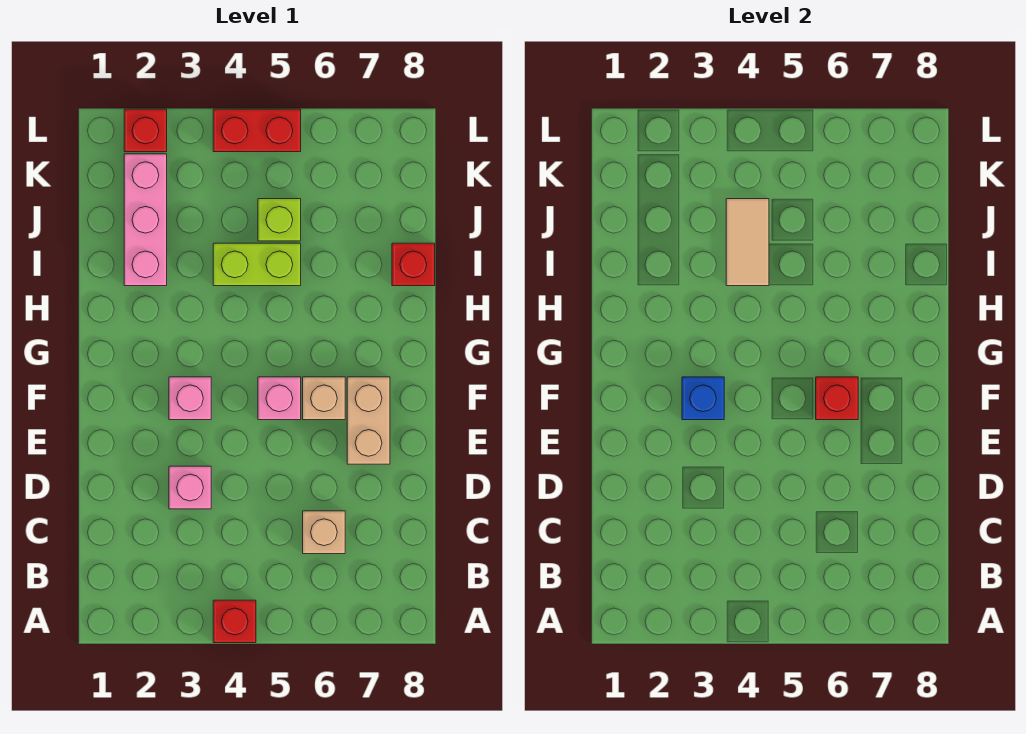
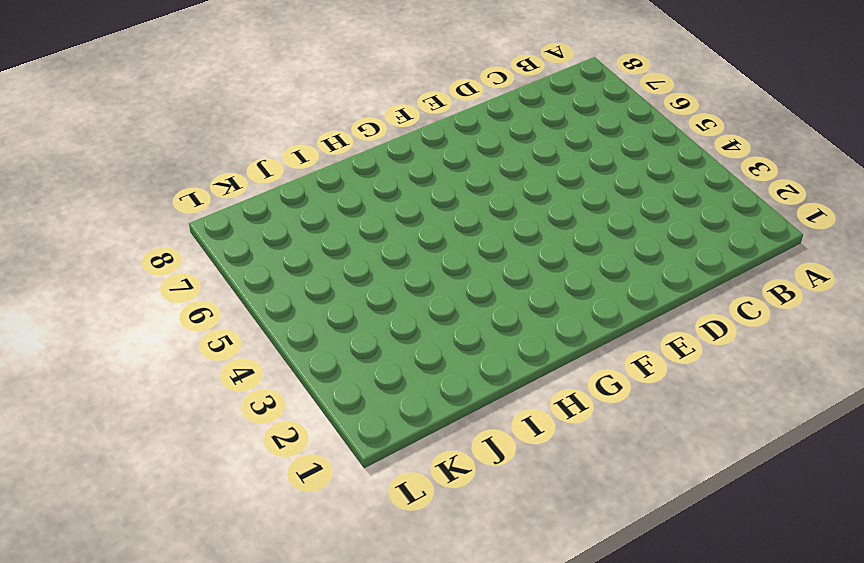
none -> red brick A4 level 1
none -> tan brick C6 level 1
none -> pink brick D3 level 1

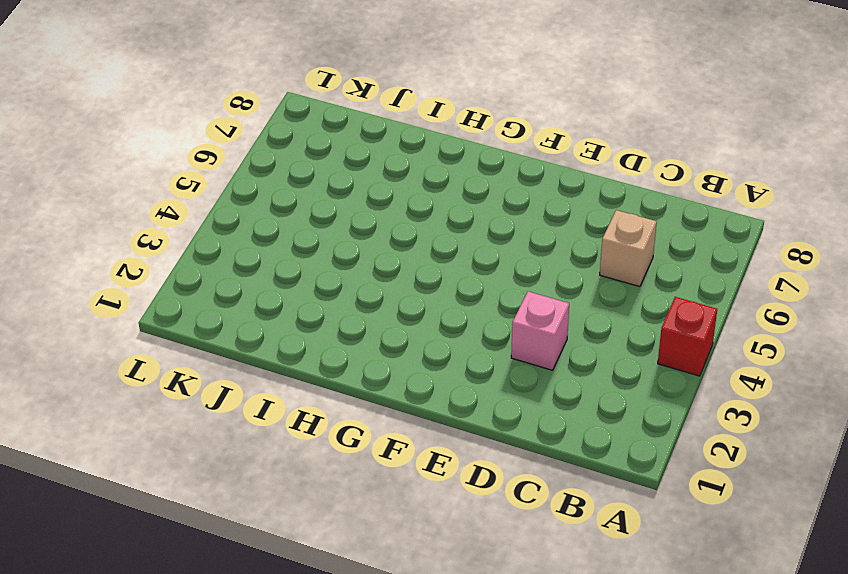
none -> tan brick E7:F7 level 1
none -> pink brick F3 level 1
none -> pink brick F5 level 1

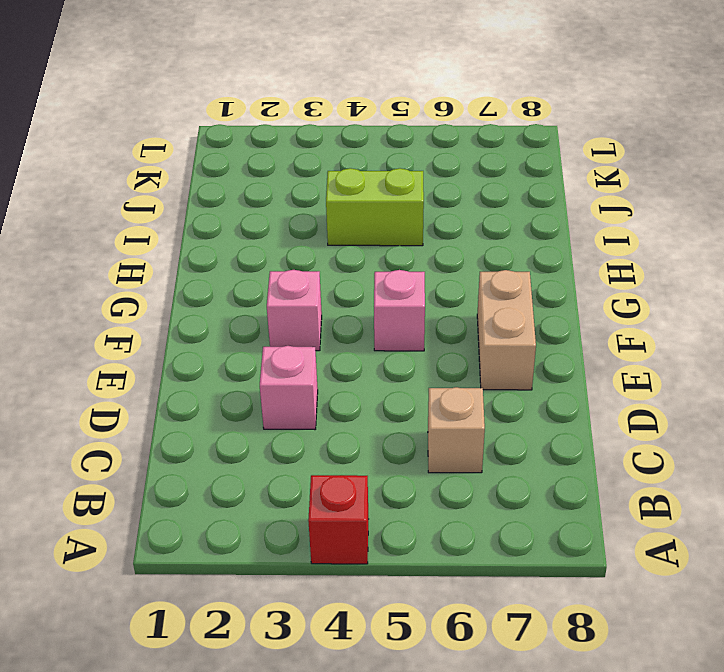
none -> tan brick F6 level 1
none -> pink brick I2:K2 level 1
none -> red brick I8 level 1

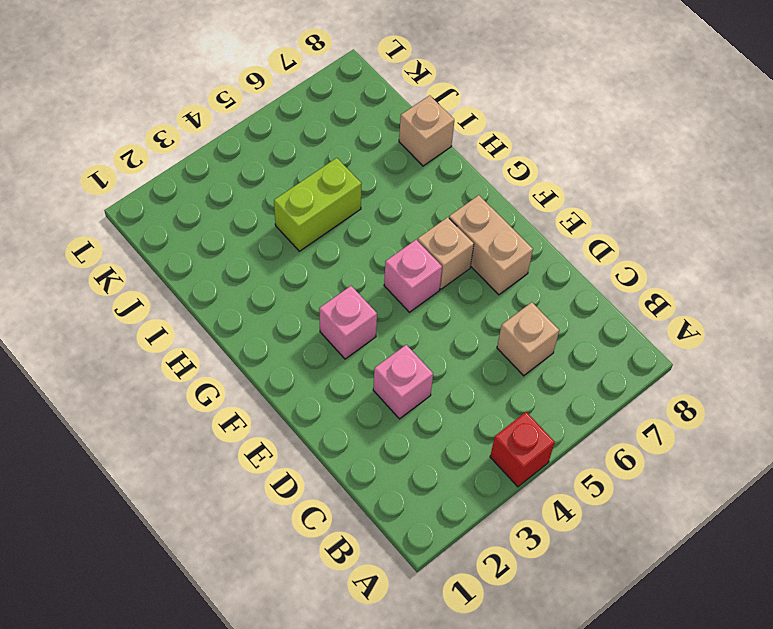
tan brick I8 level 1 -> red brick I8 level 1
none -> pink brick I2:K2 level 1
none -> lime brick J5 level 1
none -> red brick L2 level 1

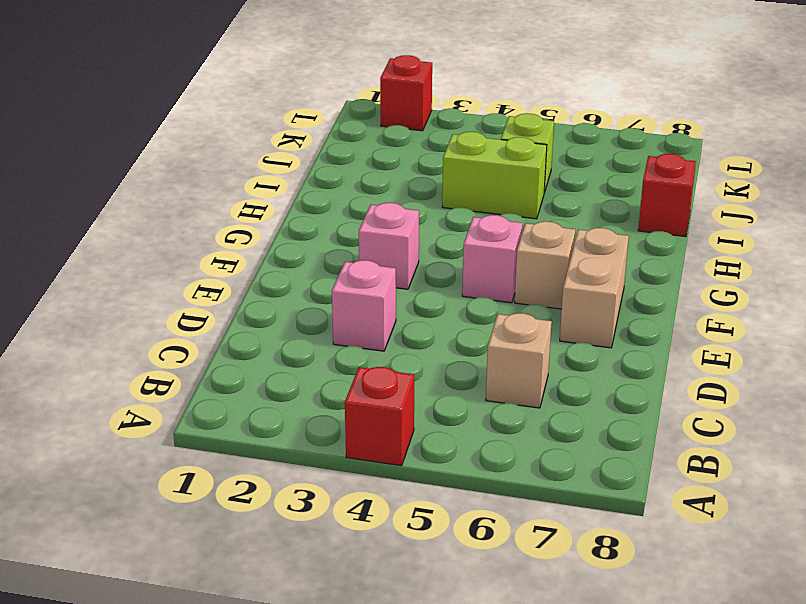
none -> pink brick I2:K2 level 1
none -> red brick L4:L5 level 1
none -> blue brick F3 level 2

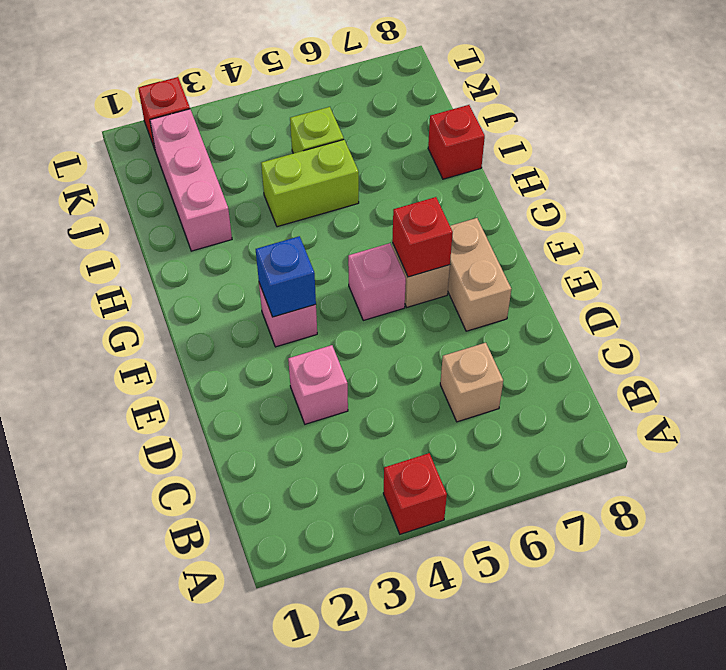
none -> red brick L4:L5 level 1
none -> tan tile I4:J4 level 2

